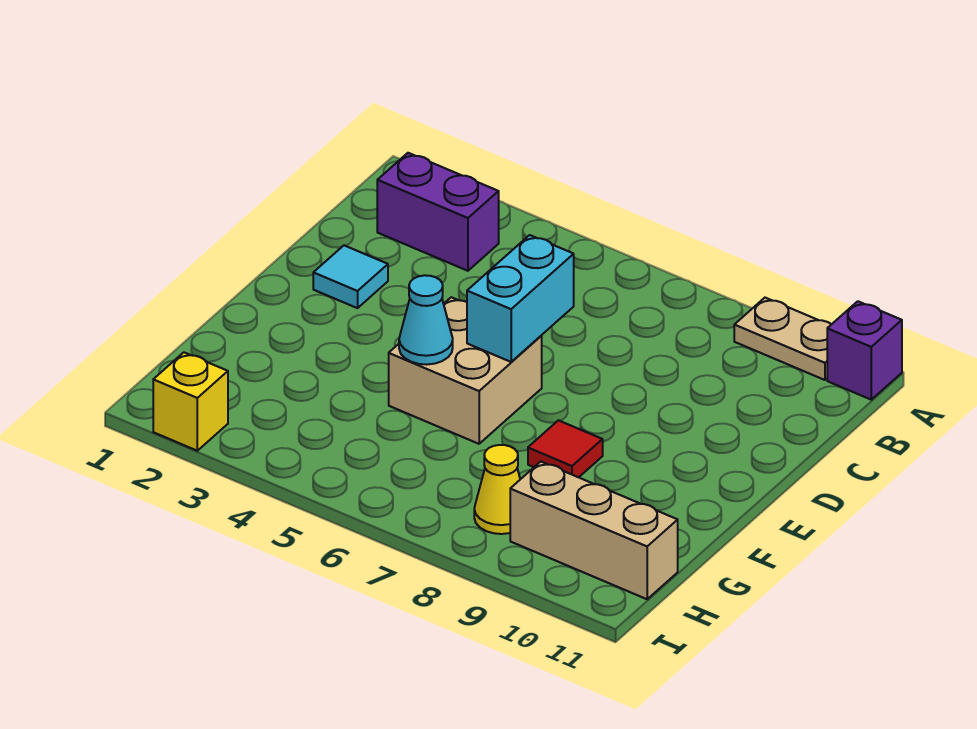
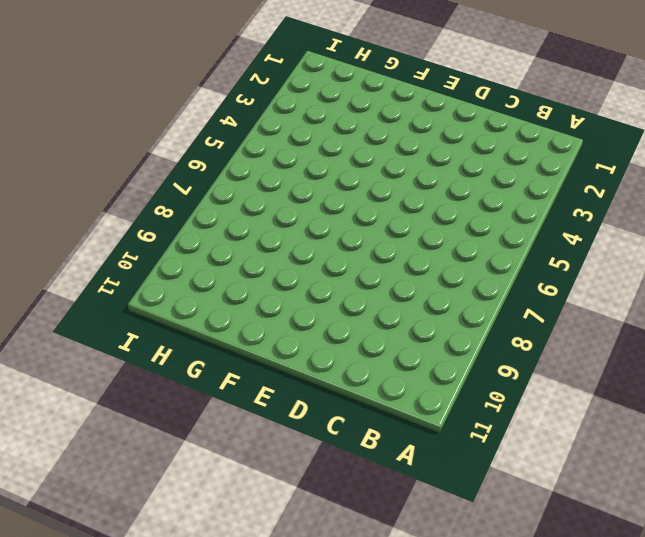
none -> tan plate A9:A10 level 1
none -> purple brick A11 level 1

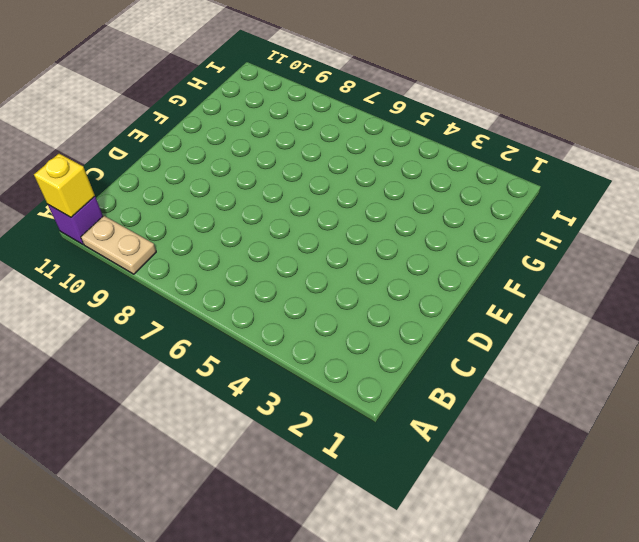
yellow brick A11 level 2 -> yellow brick I2 level 1
none -> purple brick B2:B3 level 1
none -> cyan tile D2 level 1

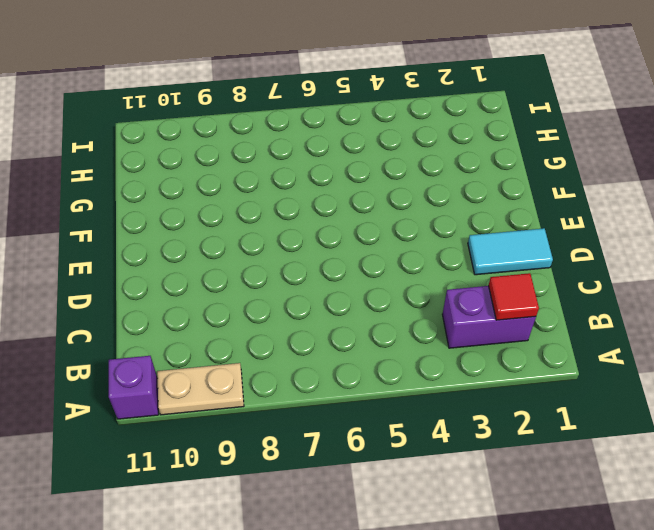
red tile B2 level 2 -> red tile F8 level 1
cyan tile D1:D2 level 1 -> cyan tile D2 level 1
none -> tan brick E5:F6 level 1
none -> yellow cone H8 level 1

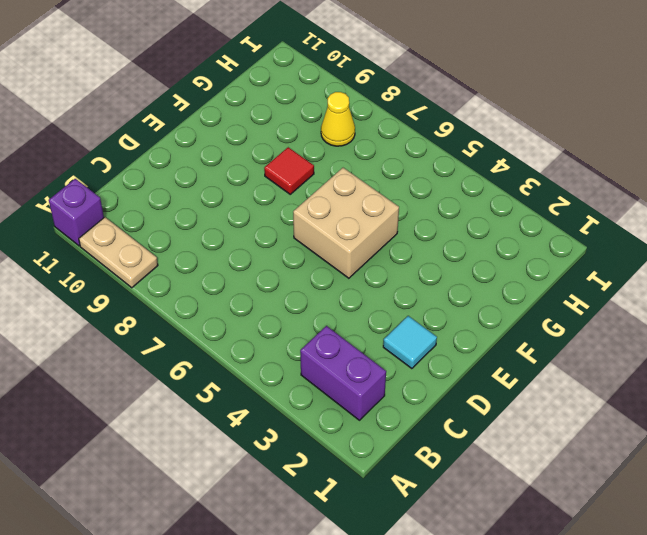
none -> tan brick H9:H11 level 1
none -> yellow brick I2 level 1

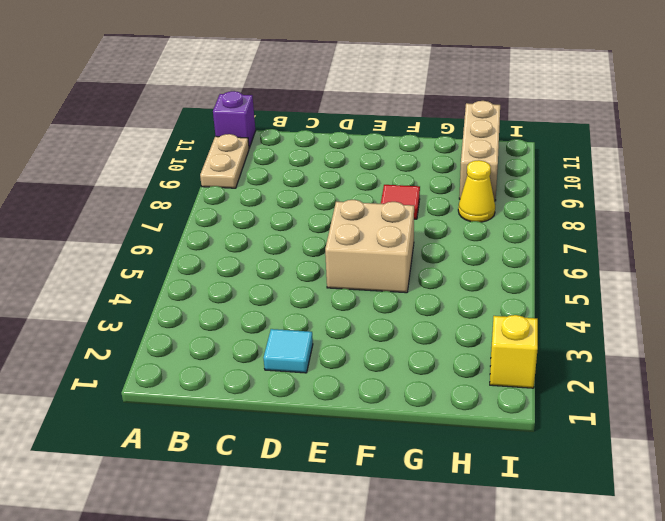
none -> purple brick B2:B3 level 1
none -> cyan brick D6:E6 level 2

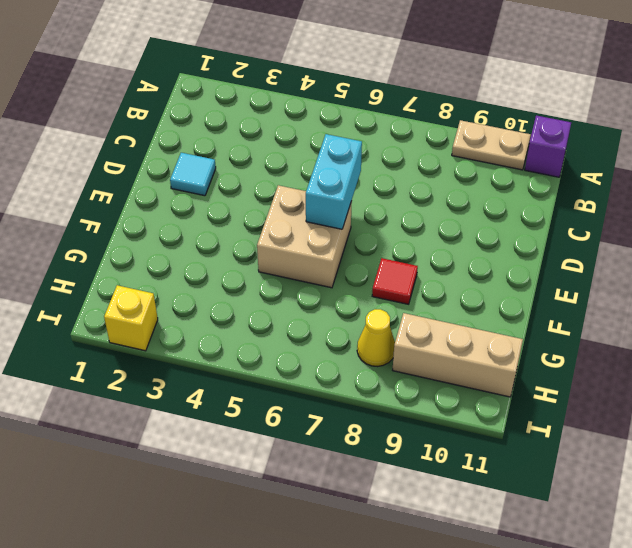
none -> purple brick B2:B3 level 1
none -> cyan cone F5 level 2

